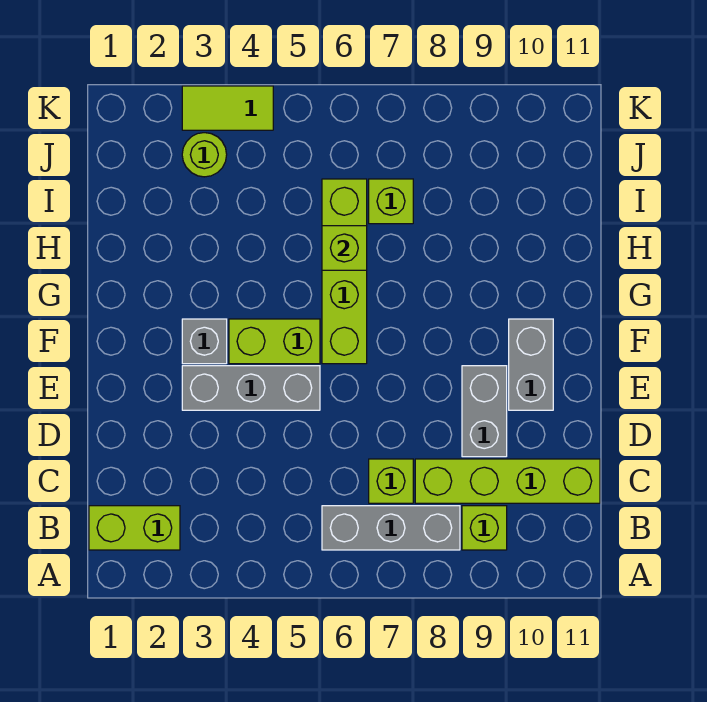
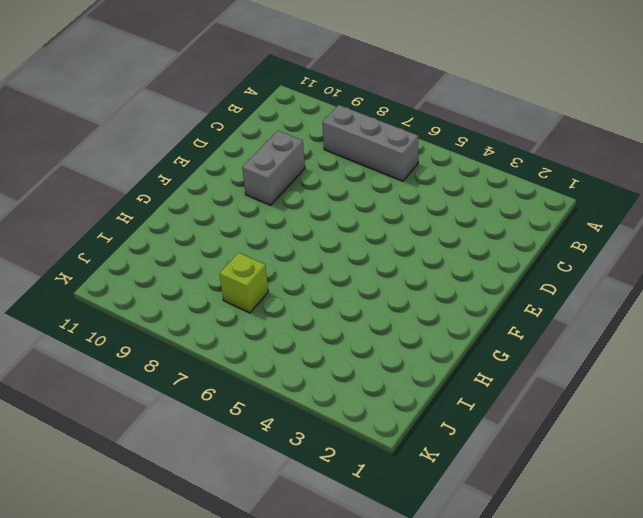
none -> lime brick B1:B2 level 1
none -> lime brick B9 level 1
none -> lime brick C7 level 1

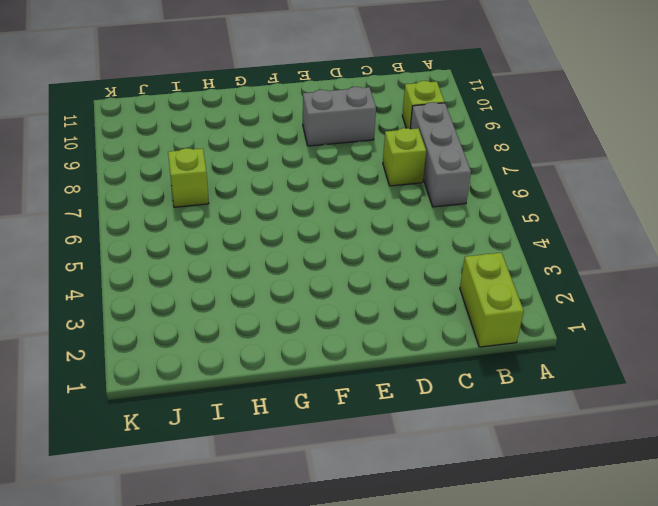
none -> lime brick C8:C11 level 1
none -> grey brick E3:E5 level 1
none -> grey brick E10:F10 level 1

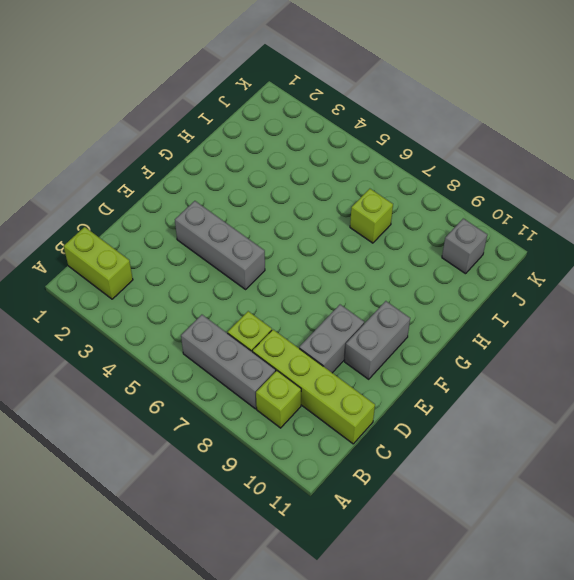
grey brick J10 level 1 -> grey brick F3 level 1
none -> lime brick F4:F5 level 1
none -> lime brick F6:I6 level 1
none -> lime round brick J3 level 1

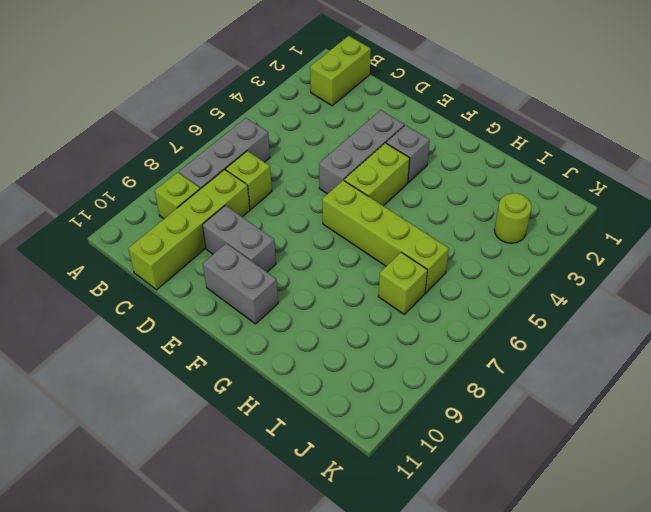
none -> lime tile K3:K4 level 1
none -> lime brick H6 level 2

